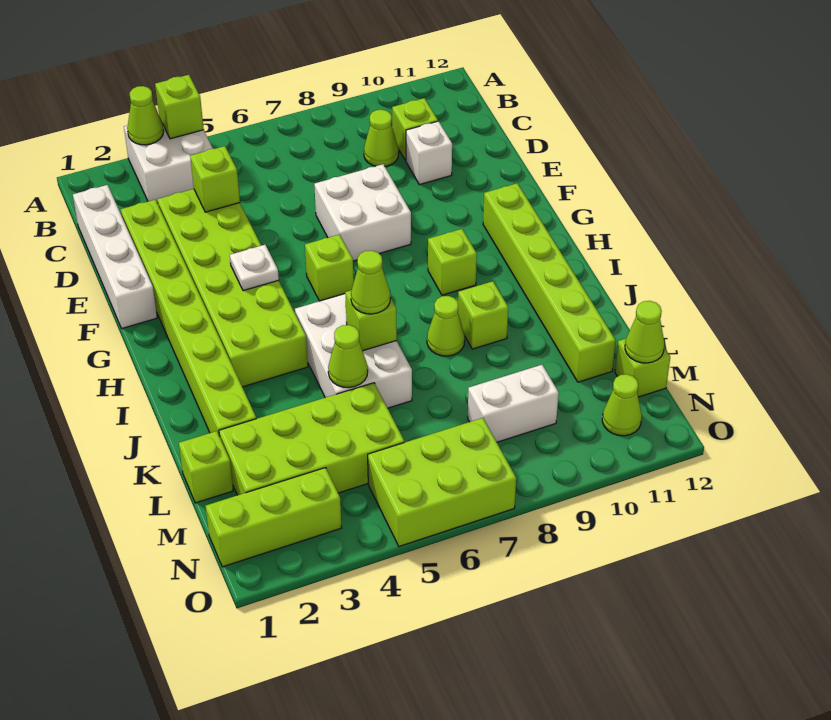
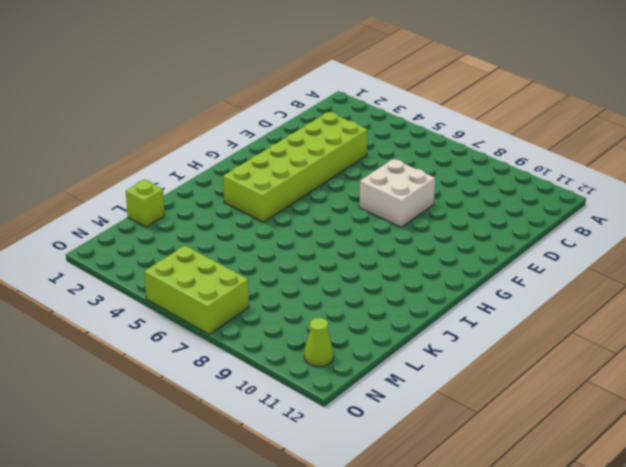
none -> white brick A3:B4 level 1
none -> white brick C1:F1 level 1
none -> lime cone C9 level 1

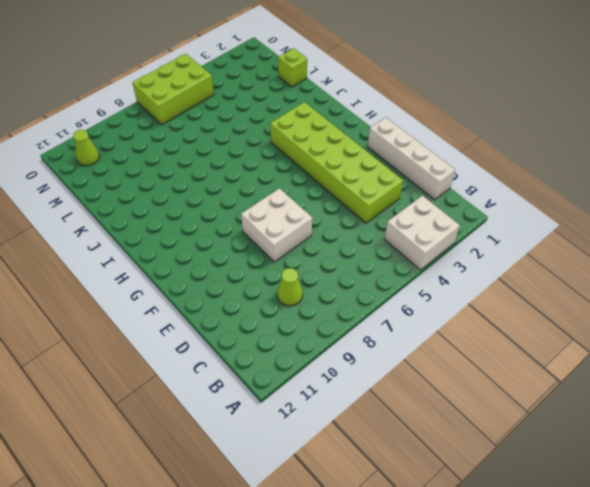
none -> lime brick C10 level 1
none -> lime brick D2:K2 level 1
none -> white brick D10 level 1

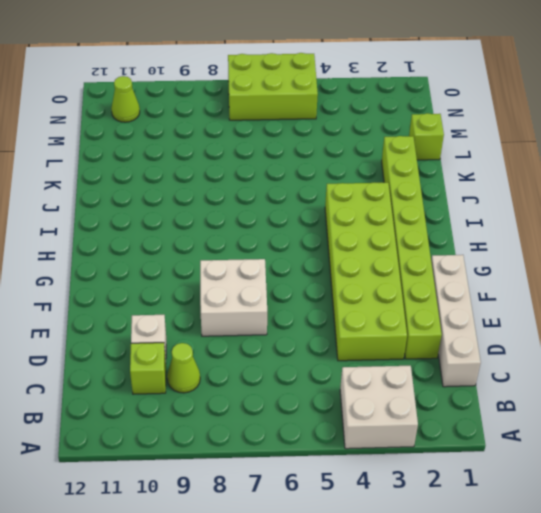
none -> lime brick G6 level 1
none -> lime brick G11:L11 level 1
none -> lime brick H9 level 1

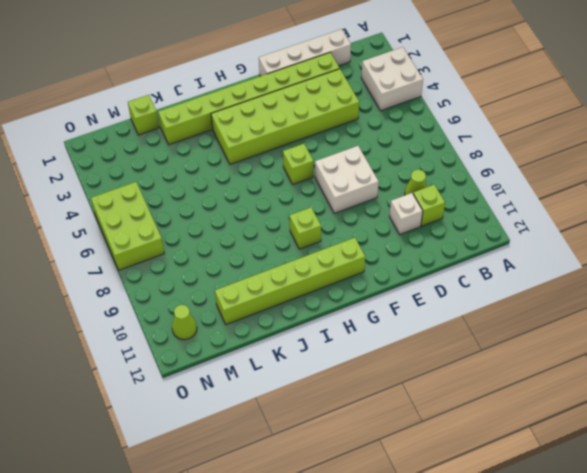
none -> white brick I5:K6 level 1
none -> lime cone J8 level 1
none -> lime brick J9 level 1

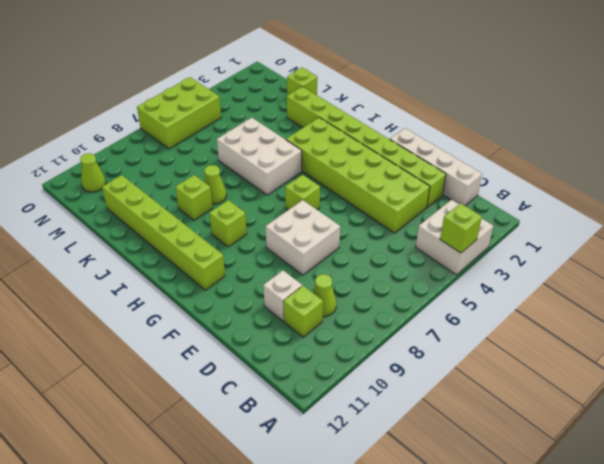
none -> lime brick L2:M5 level 1
none -> white brick M8:M9 level 1
none -> lime brick M12 level 1

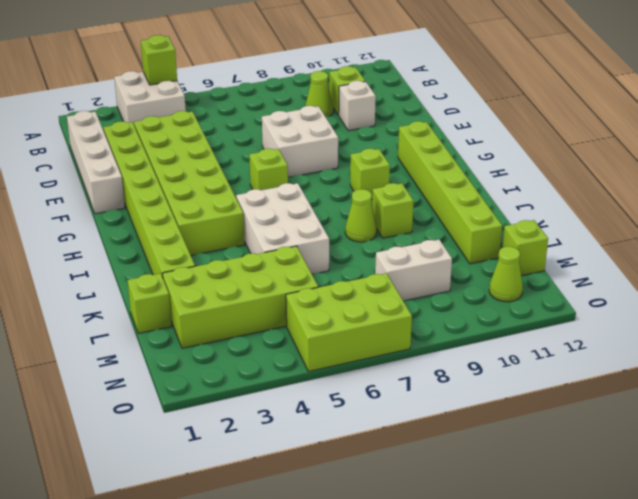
none -> lime brick N1:N3 level 1
none -> lime cone A3 level 2
none -> lime brick D4 level 2

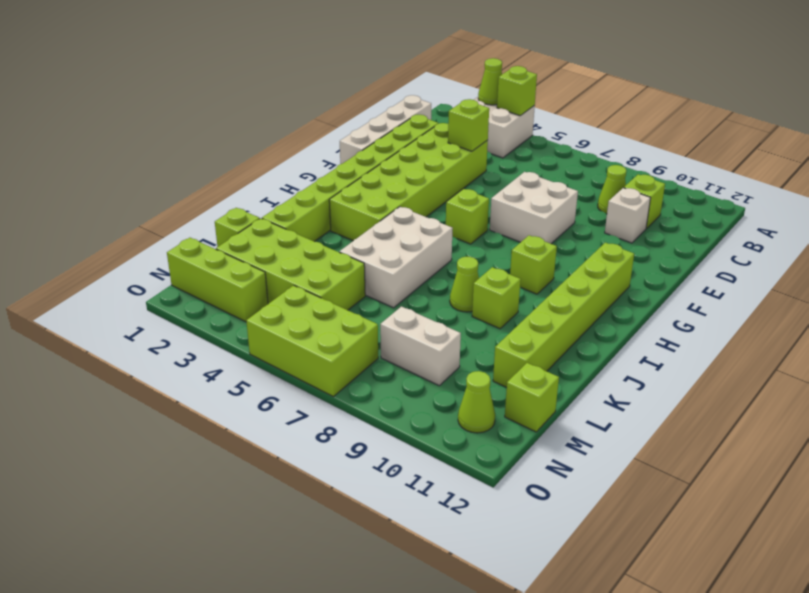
none -> white plate G4 level 2
none -> lime brick J6 level 2
none -> lime cone K5 level 2

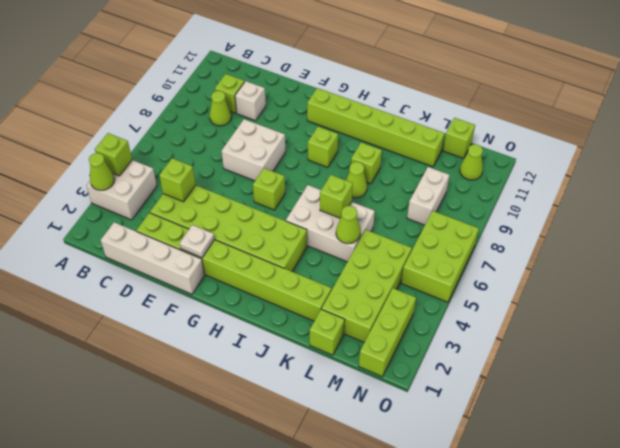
white plate F2 level 2 -> white plate G4 level 2
none -> lime cone M12 level 2
none -> lime cone J6 level 3

